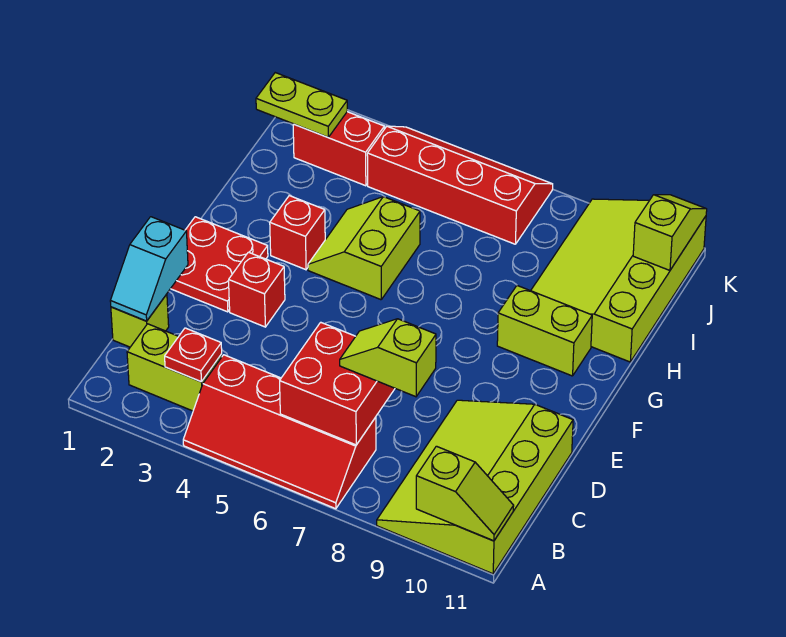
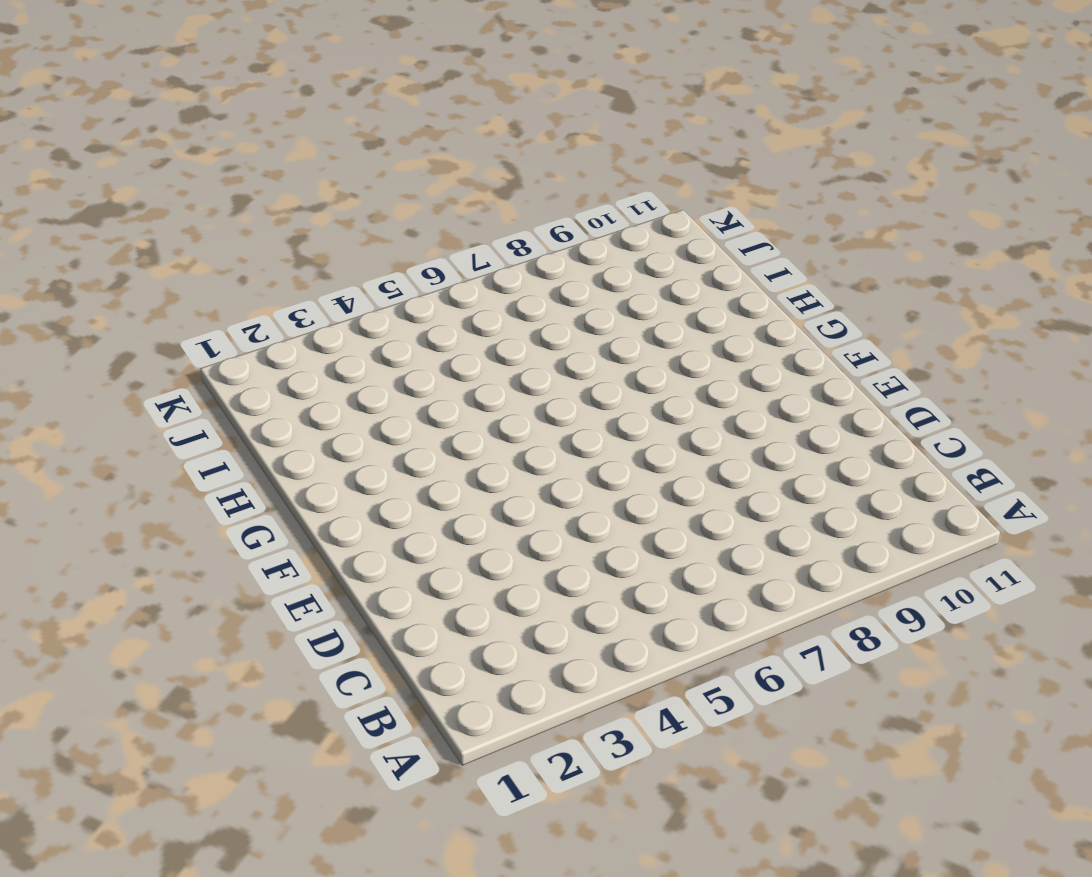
none -> red slope A4:B7 level 1 top B
none -> lime slope A9:D11 level 1 top 11
none -> lime brick B2:B3 level 1

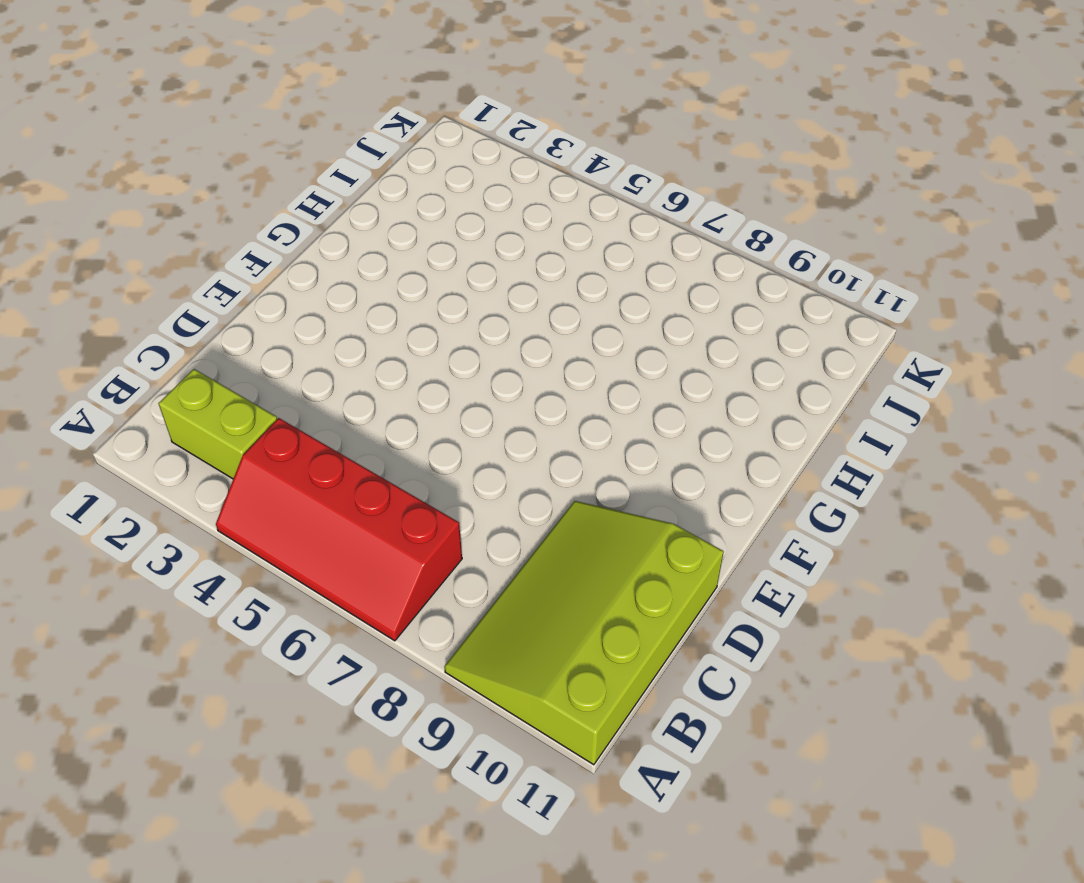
none -> lime brick C1 level 1
none -> red plate E1:F2 level 1
none -> red brick E3 level 1

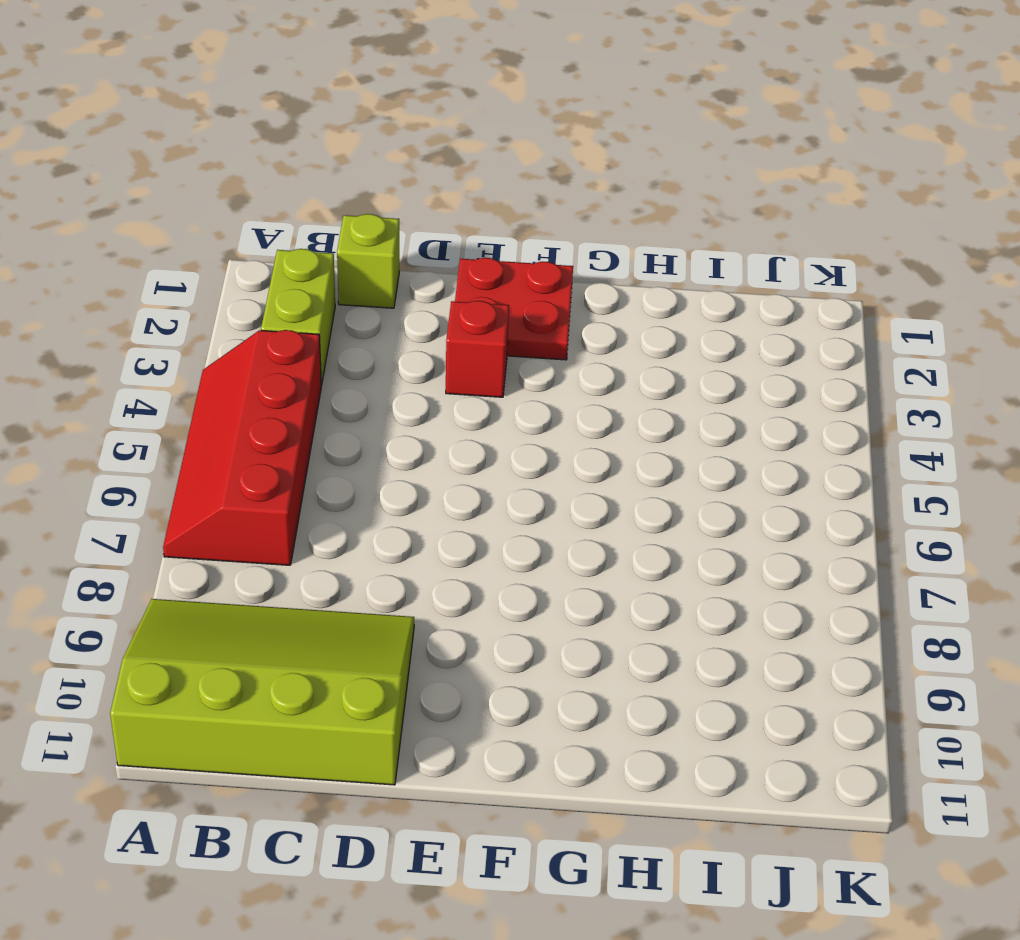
none -> red brick G3 level 1
none -> lime slope G4:H5 level 1 top 5
none -> lime brick G9:G10 level 1

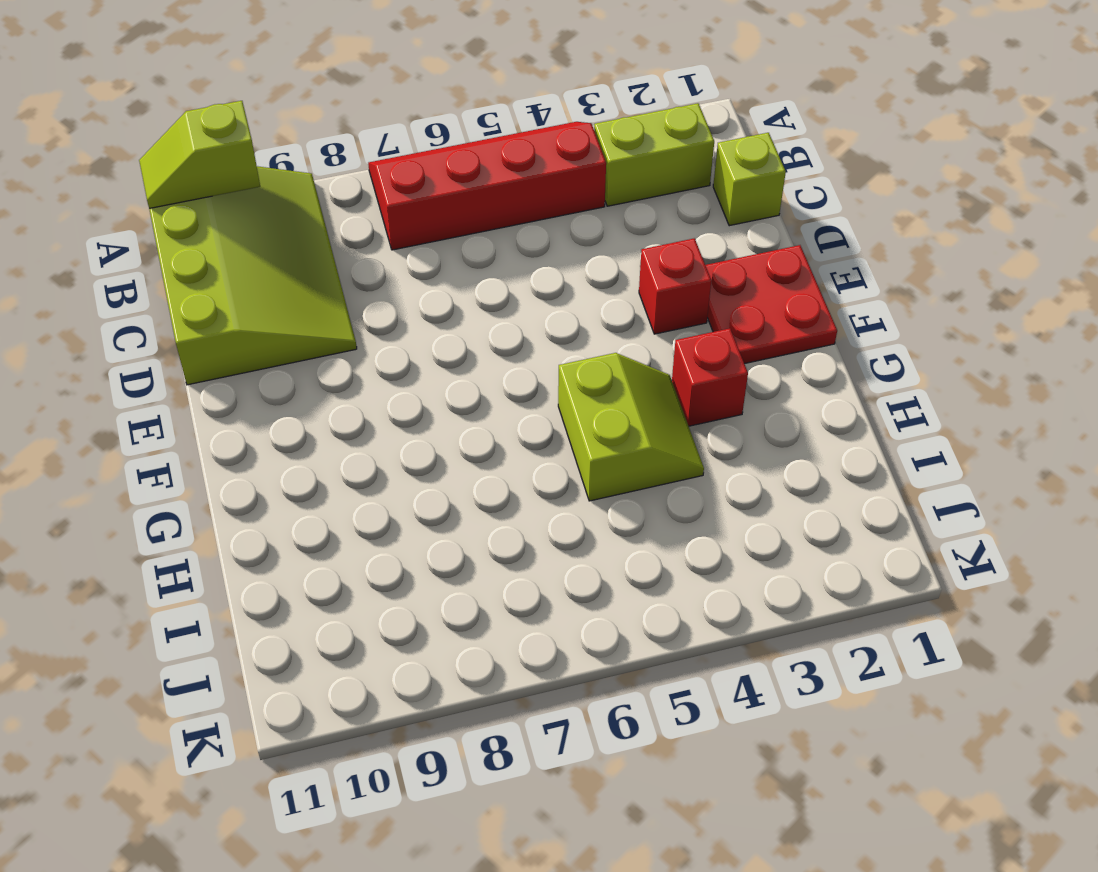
none -> lime brick G9:G10 level 1
none -> lime slope H9:K11 level 1 top 11
none -> red brick J2:J3 level 1

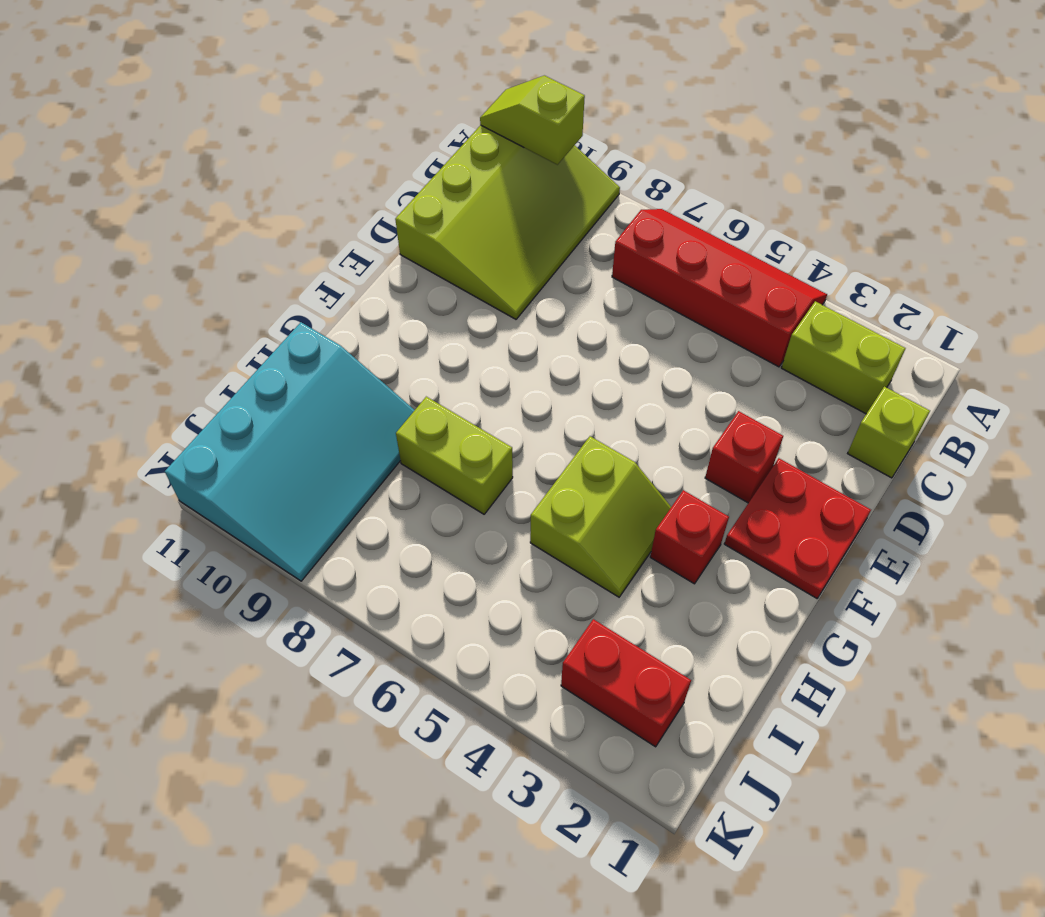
lime brick H7:H8 level 1 -> lime brick G9:G10 level 1
cyan slope H9:K11 level 1 top 11 -> lime slope H9:K11 level 1 top 11
none -> red slope J4:K7 level 1 top J
none -> red plate B3 level 2
none -> red brick B6:C7 level 2

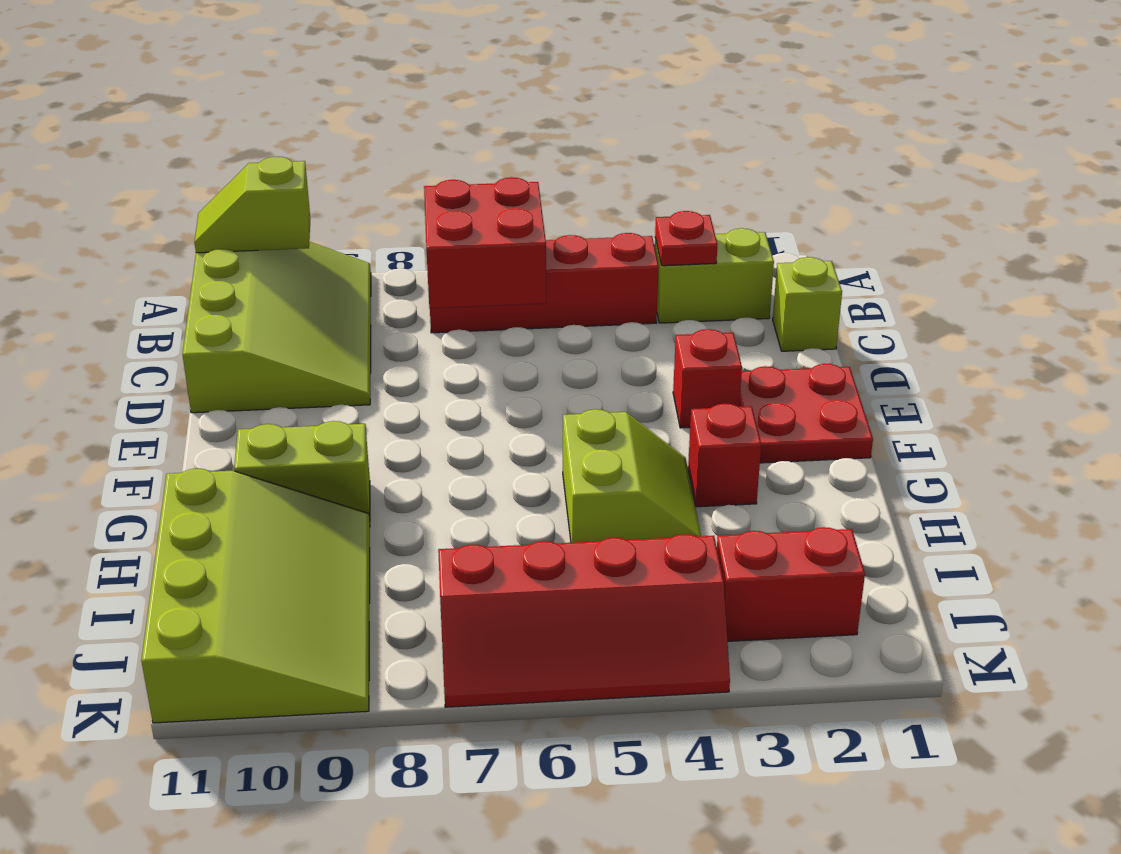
none -> cyan slope C1:D1 level 2 top D
none -> lime plate J1:J2 level 2
none -> lime slope J11:K11 level 2 top J

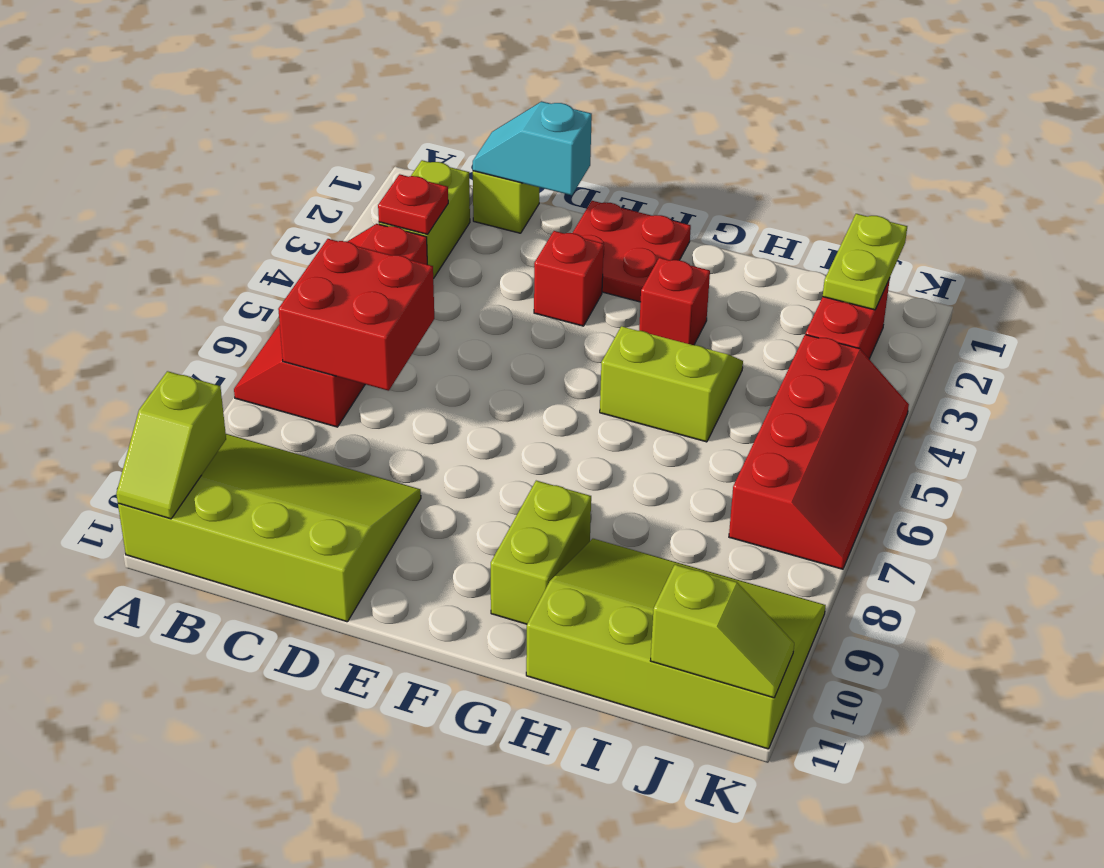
none -> lime slope C7:C8 level 3 top 8

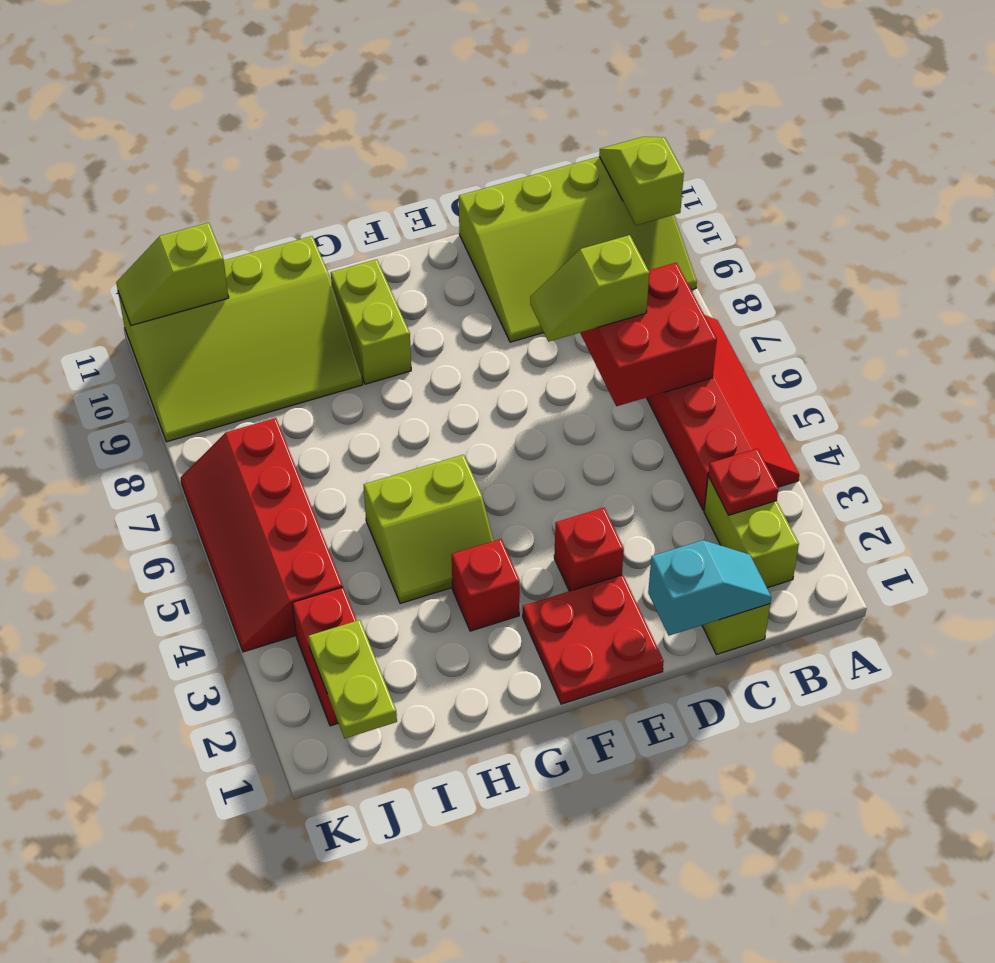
lime slope C7:D7 level 3 top C -> lime slope C7:C8 level 3 top 8

